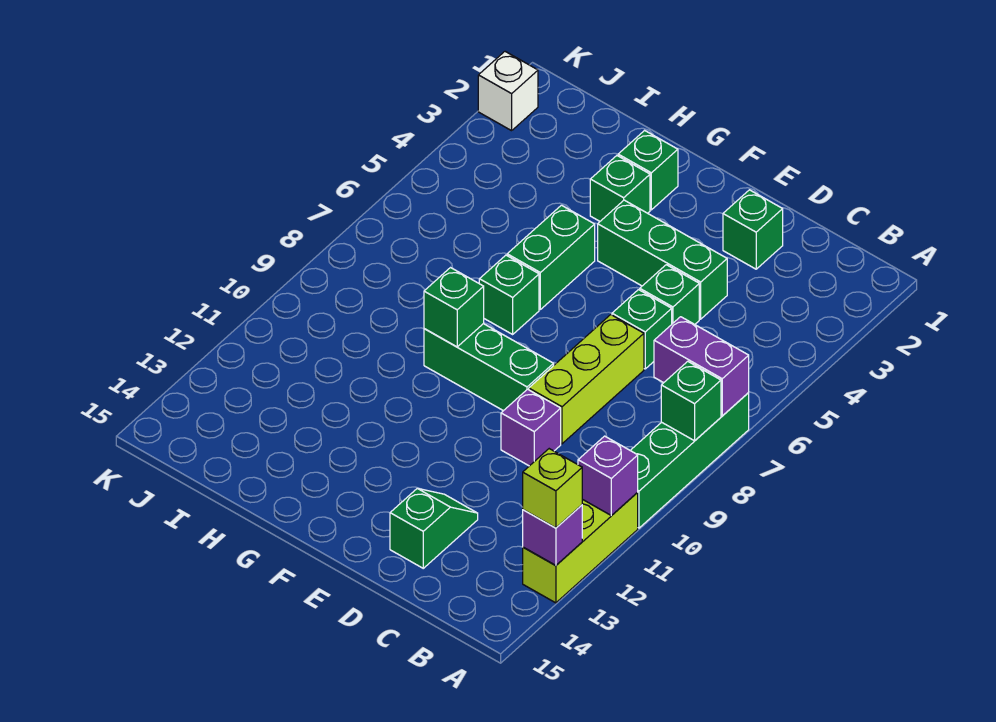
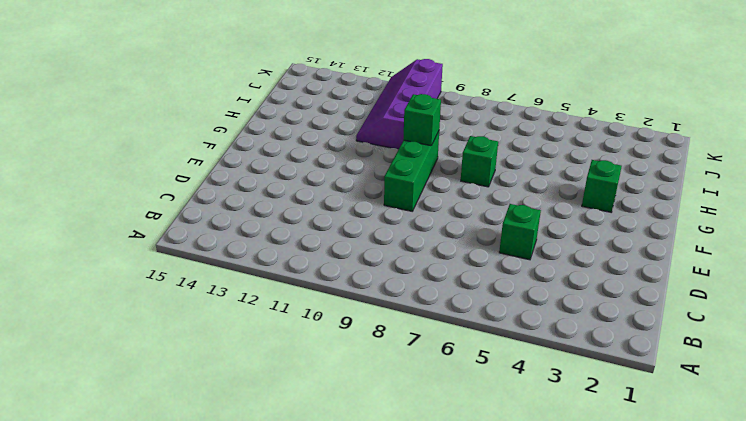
purple slope H10:K11 level 1 top 10 -> none
none -> green brick A7:A10 level 1
none -> lime brick A11:A13 level 1
none -> green brick D2 level 1

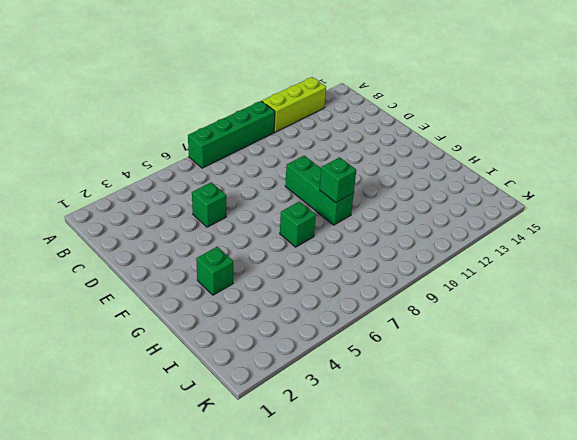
none -> green brick D2 level 1
none -> green brick D4:F4 level 1
none -> green brick D6 level 1

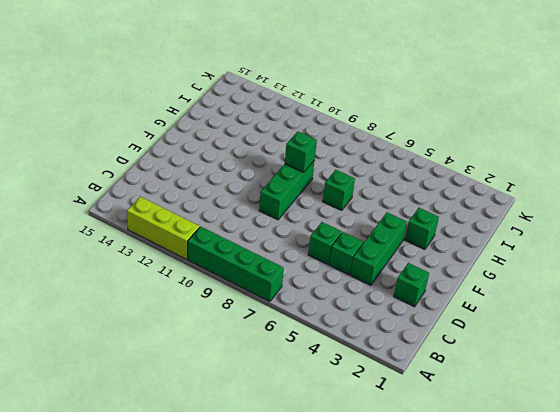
none -> lime brick D7:D9 level 1
none -> purple brick D10 level 1
none -> green slope D13:D14 level 1 top 14

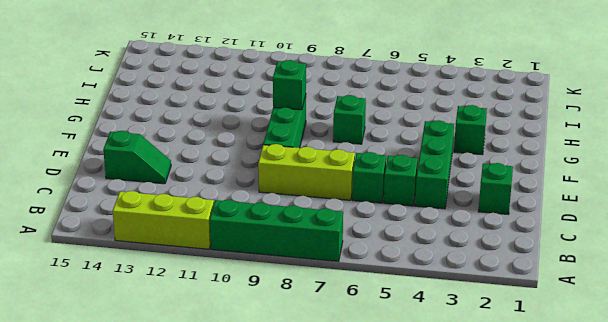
none -> purple brick D10 level 1
none -> green brick G2 level 1
none -> green brick G5:G6 level 1

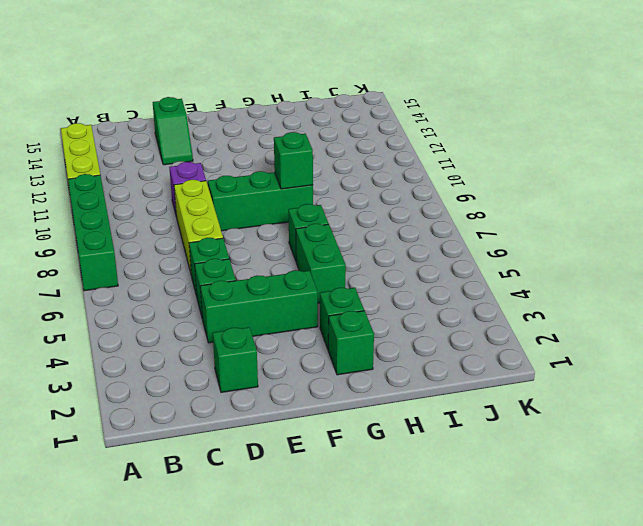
none -> white brick K2 level 1
none -> purple brick A7:B7 level 2
none -> green brick A8 level 2

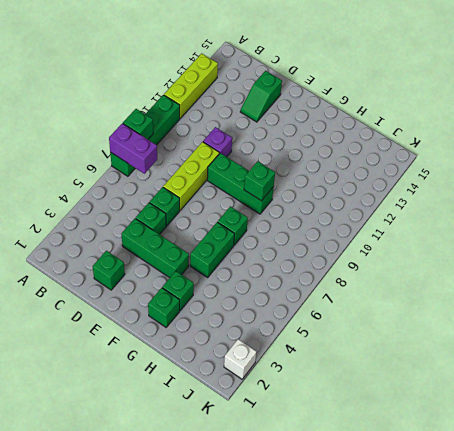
none -> purple brick A11 level 2
none -> purple brick A13 level 2
none -> lime brick A13 level 3

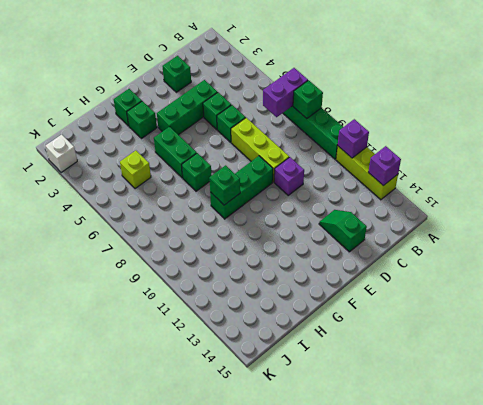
lime brick I5 level 1 -> lime brick A13 level 3

